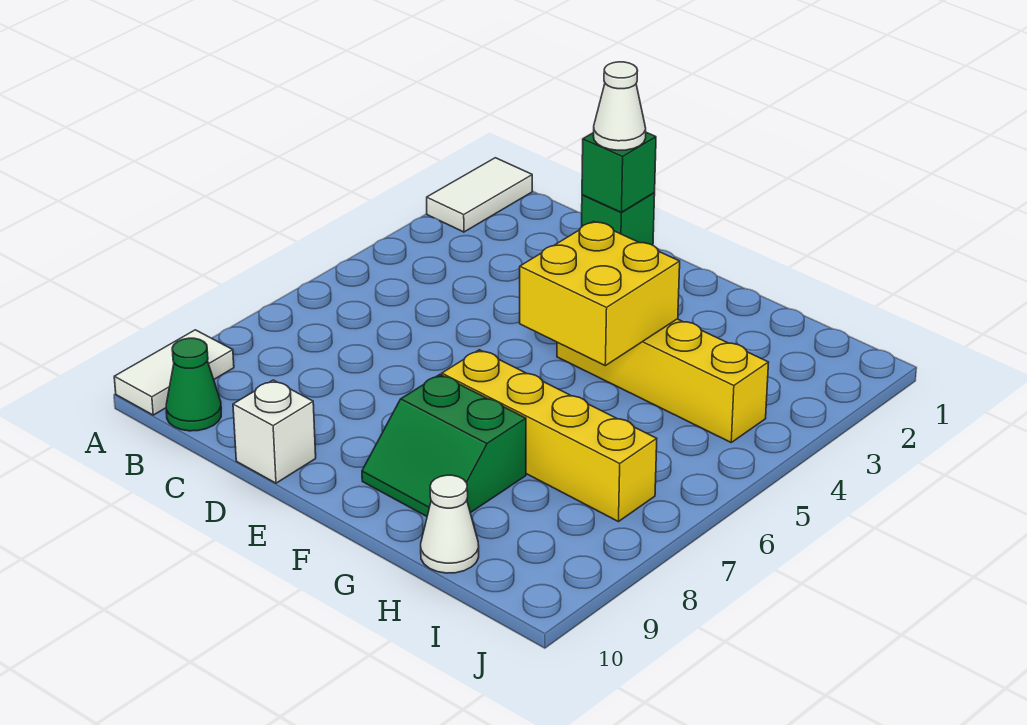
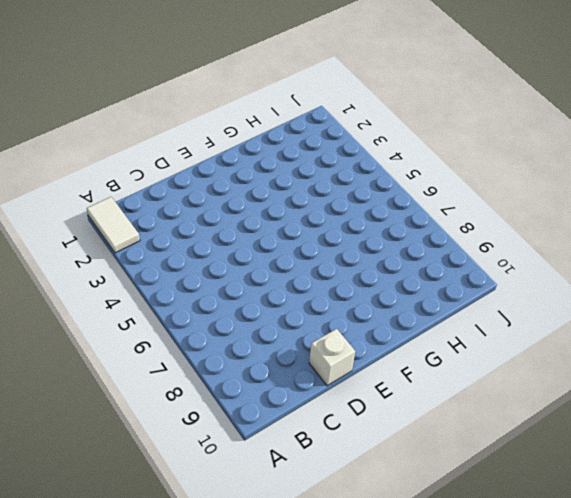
none -> white tile A9:A10 level 1
none -> green cone B10 level 1
none -> green brick D1 level 1

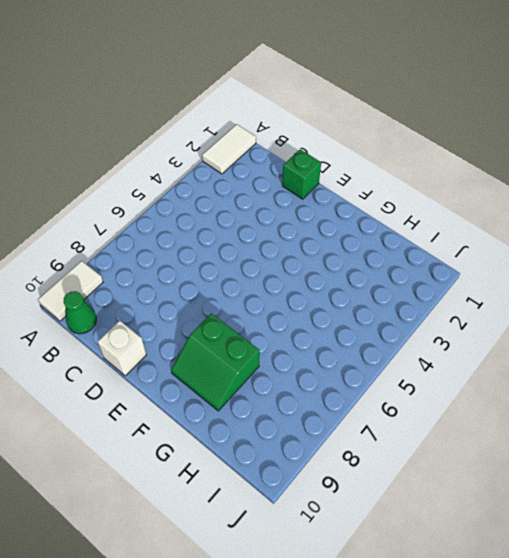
none -> yellow brick F4:I4 level 1
none -> yellow brick F7:I7 level 1
none -> white cone H10 level 1

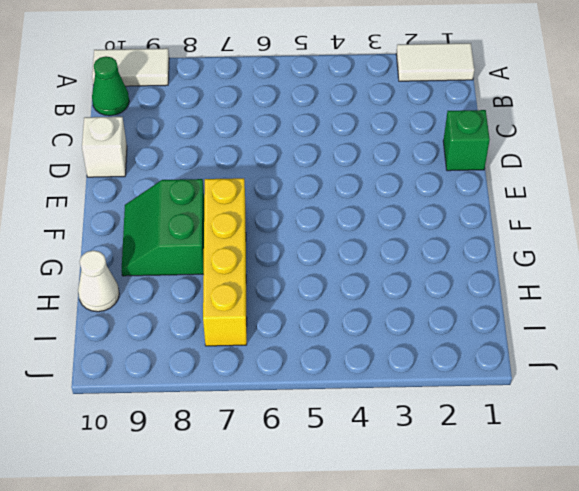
none -> yellow brick F4:I4 level 1
none -> green brick D1 level 2
none -> yellow brick F4:G5 level 2

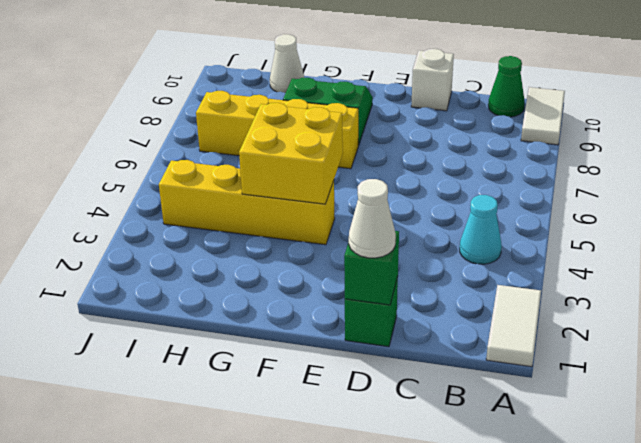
cyan cone B4 level 1 -> none

